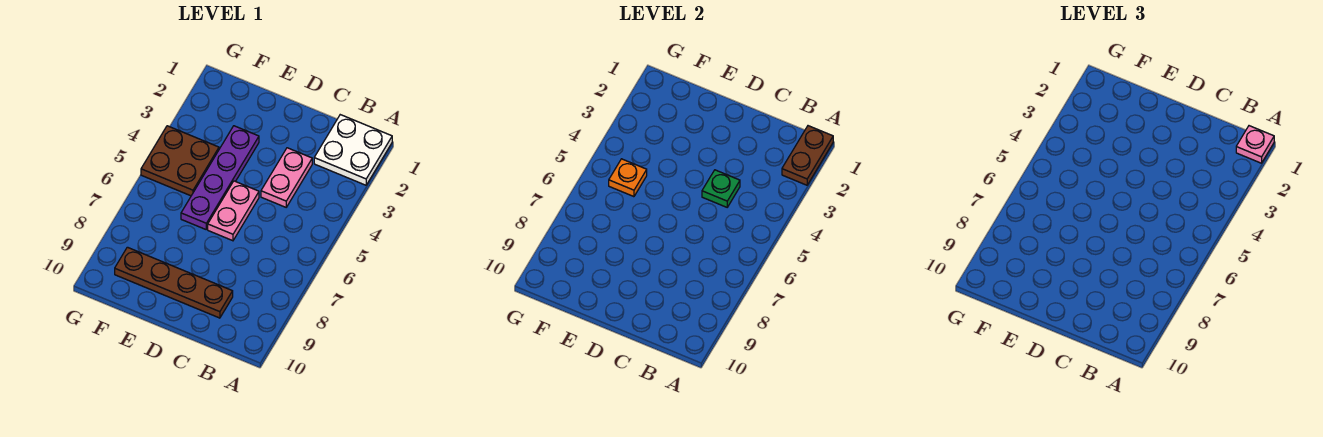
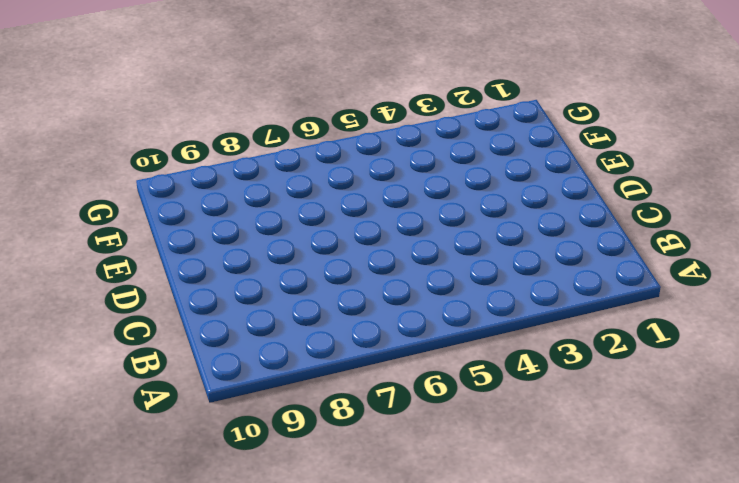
none -> white plate A1:B2 level 1
none -> pink plate C3:C4 level 1

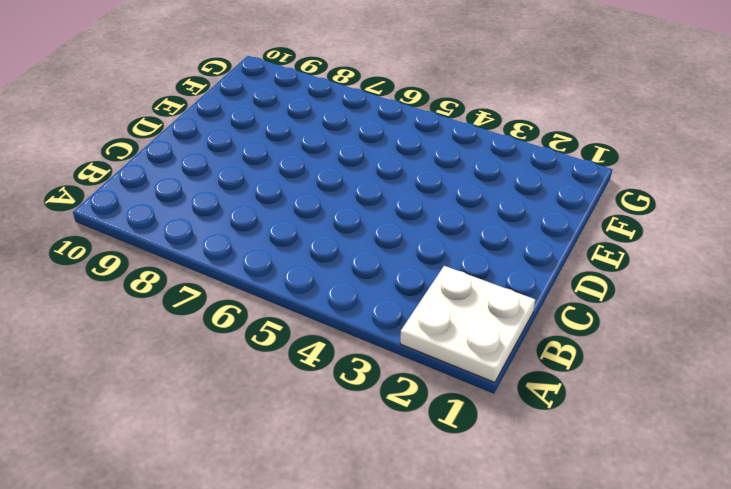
none -> pink plate C3:C4 level 1
none -> brown plate C9:F9 level 1

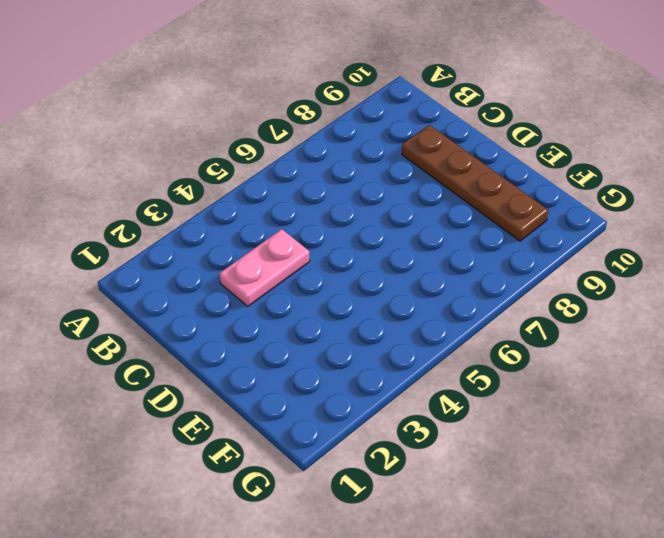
none -> white plate A1:B2 level 1
none -> pink plate D5:D6 level 1

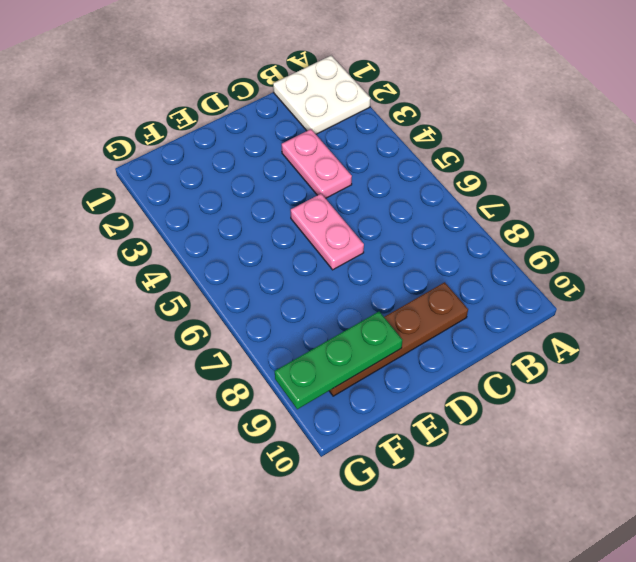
green plate E9:G9 level 2 -> none
none -> purple plate E3:E6 level 1
none -> brown plate F4:G5 level 1

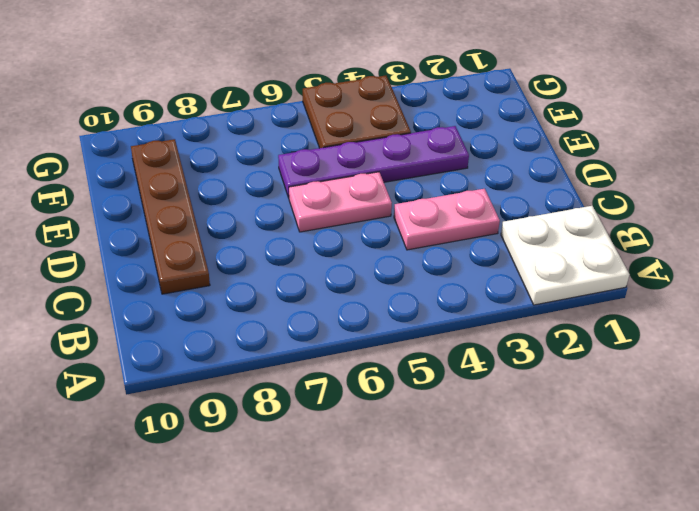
none -> brown plate A1:A2 level 2
none -> green plate C4 level 2

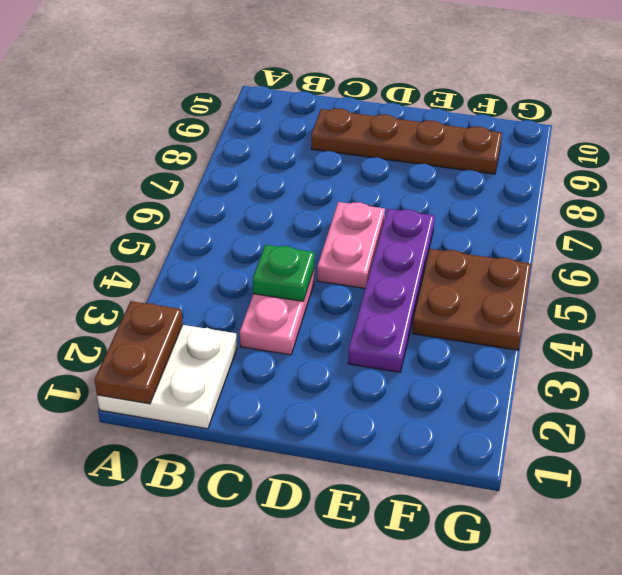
none -> orange plate F5 level 2
none -> pink plate A1 level 3

